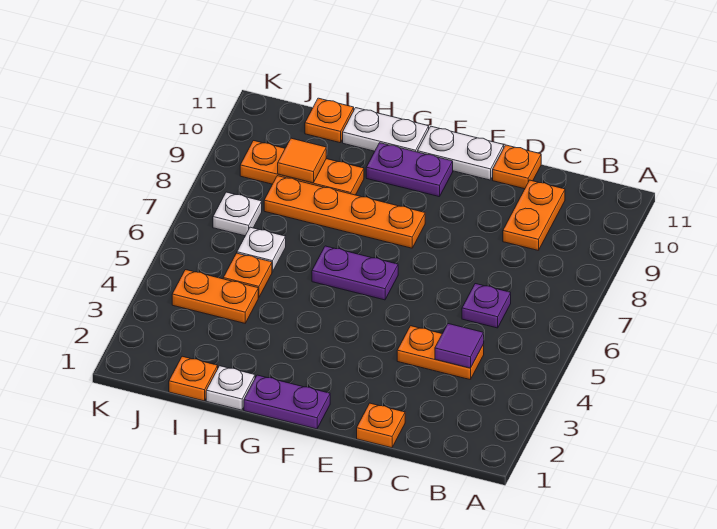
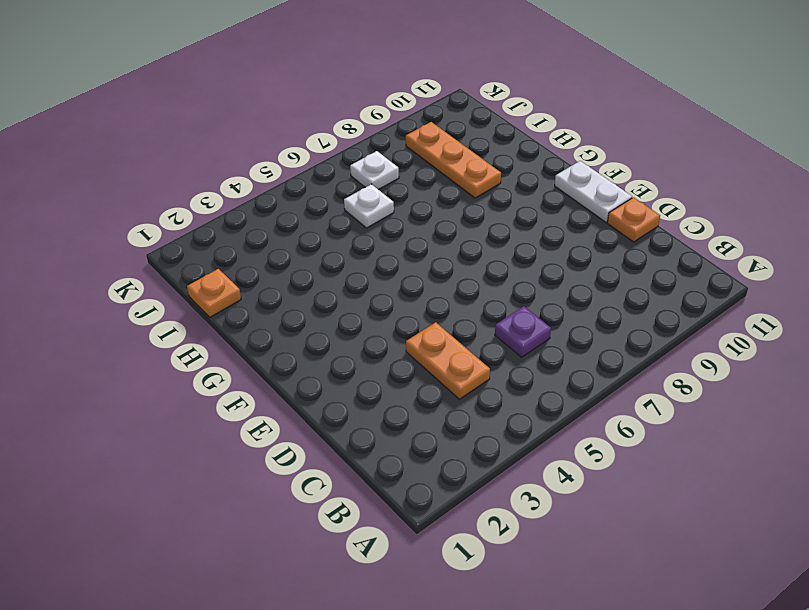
none -> orange plate C9:C10 level 1
none -> orange plate D1 level 1
none -> purple plate F1:G1 level 1

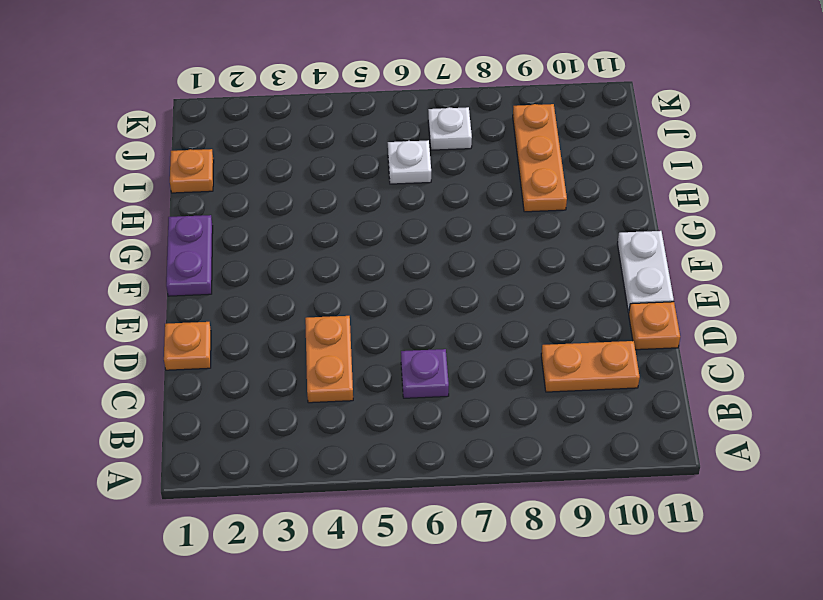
none -> purple plate F6:G6 level 1
none -> orange plate F8:I8 level 1
none -> purple plate F10:G10 level 1

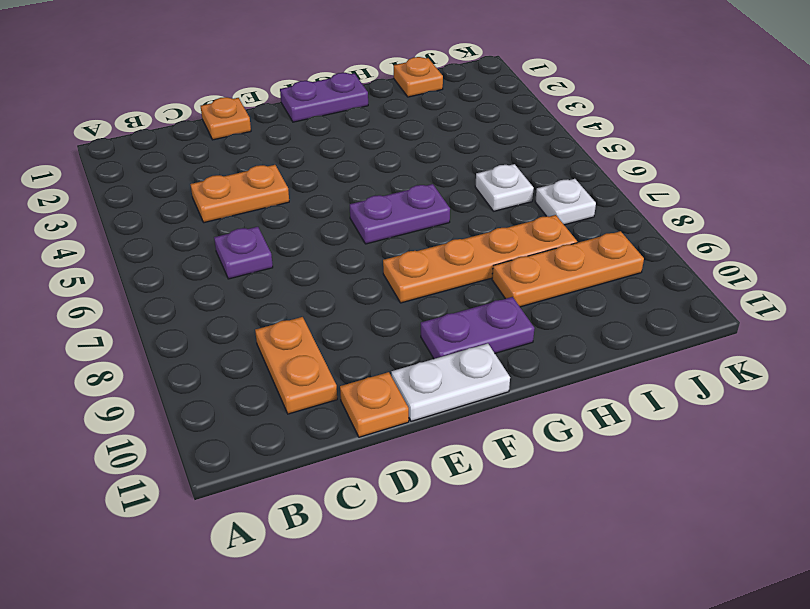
none -> white plate G11:H11 level 1
none -> white plate H1 level 1
none -> orange plate I4:J4 level 1

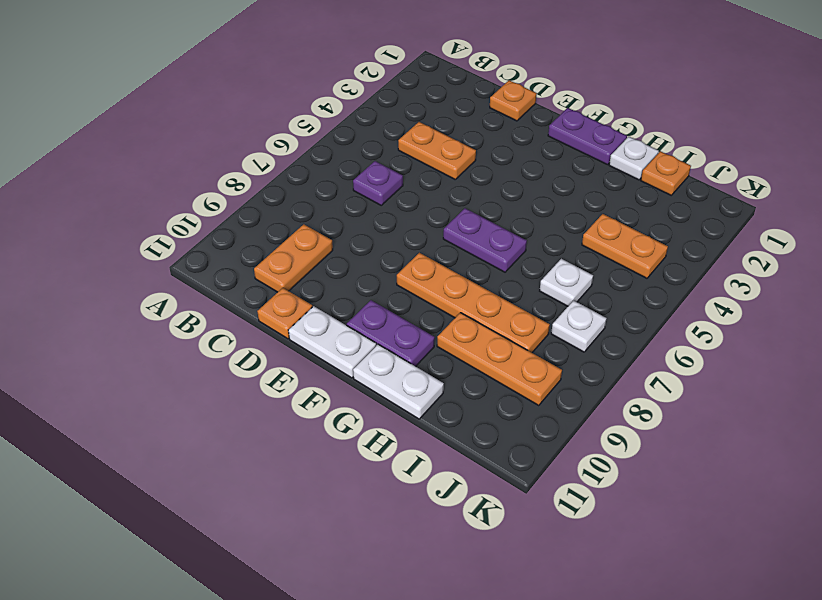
none -> orange plate I5 level 1
none -> orange plate I11 level 1
none -> purple tile C4 level 2

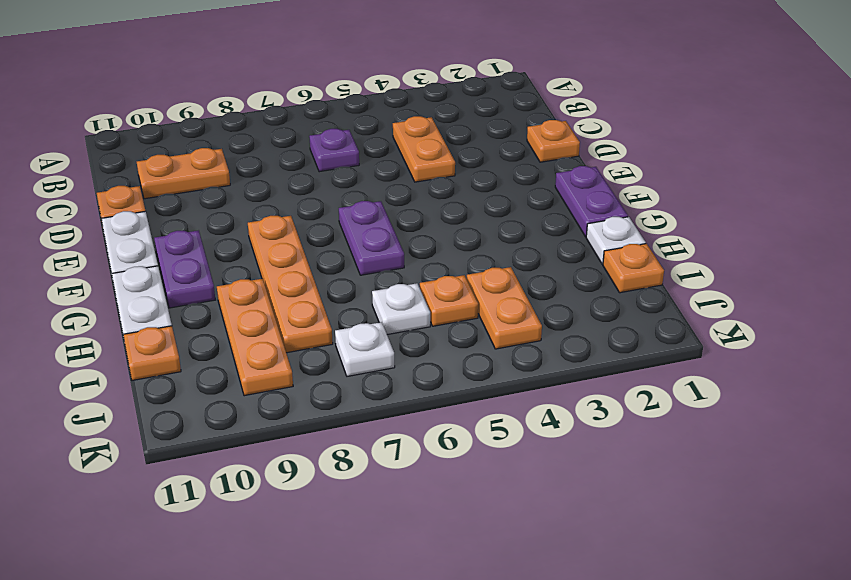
none -> purple tile C4 level 2
none -> orange tile I9 level 2

